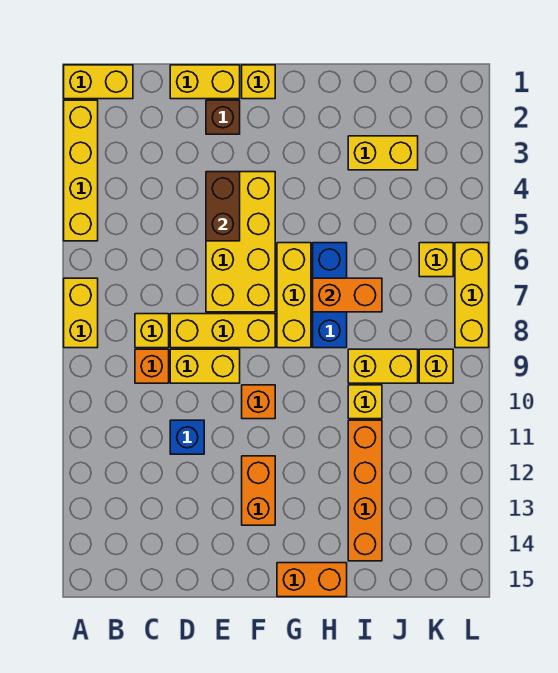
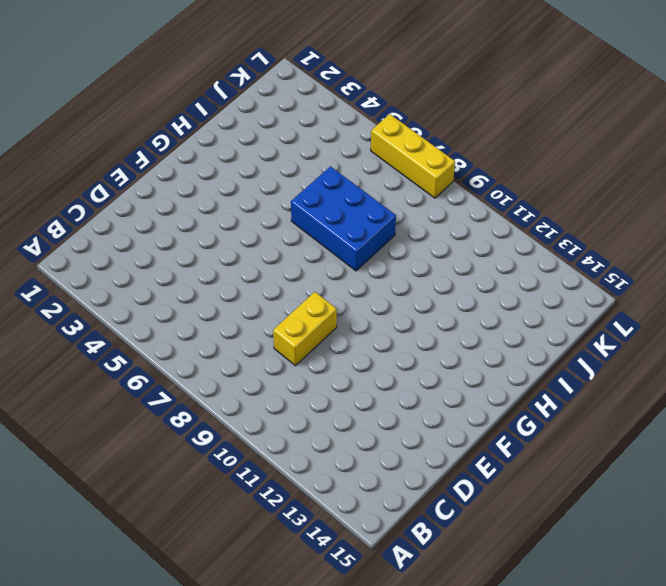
blue brick H6:I8 level 1 -> blue brick H6:H8 level 1
none -> yellow brick A1:B1 level 1
none -> yellow brick A2:A5 level 1
none -> yellow brick A7:A8 level 1

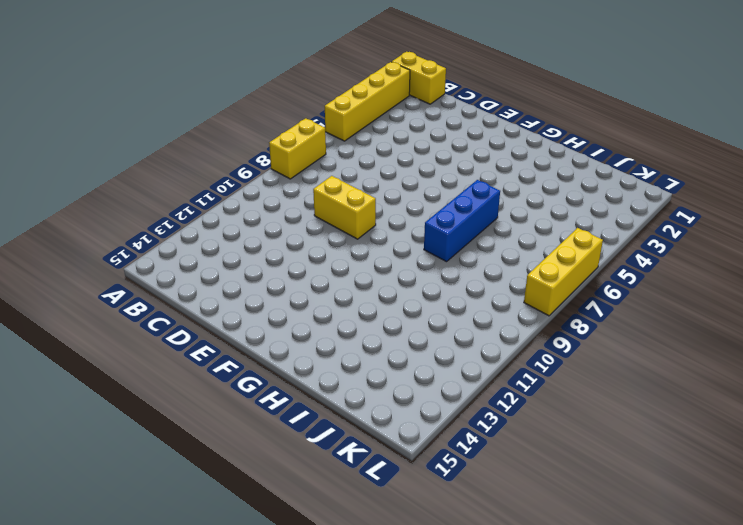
none -> yellow brick C8 level 1
none -> orange brick C9 level 1
none -> yellow brick D1:E1 level 1

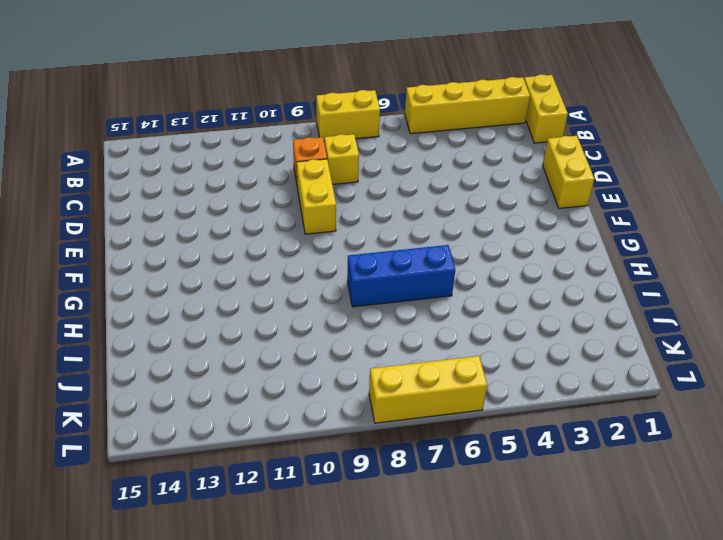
none -> yellow brick D8:F8 level 1
none -> blue brick D11 level 1
none -> brown brick E2 level 1

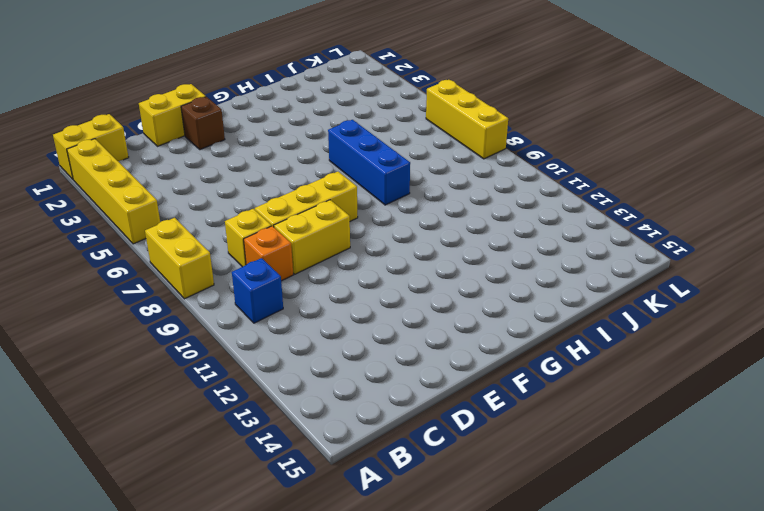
blue brick B10 level 1 -> blue brick D11 level 1
none -> yellow brick E4:F7 level 1
none -> yellow brick F1 level 1
none -> orange brick F10 level 1

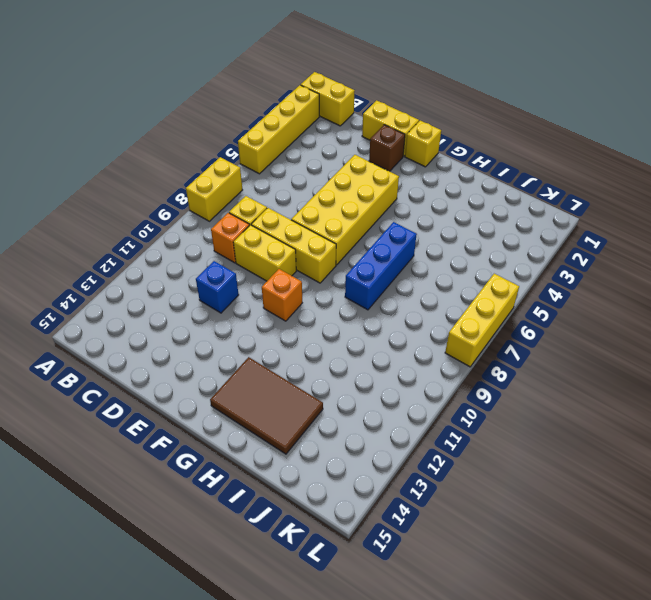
brown tile G13:I14 level 1 -> orange brick I11:I14 level 1
none -> orange brick F12:F13 level 1
none -> yellow brick G6:G8 level 1
none -> orange brick G15:H15 level 1

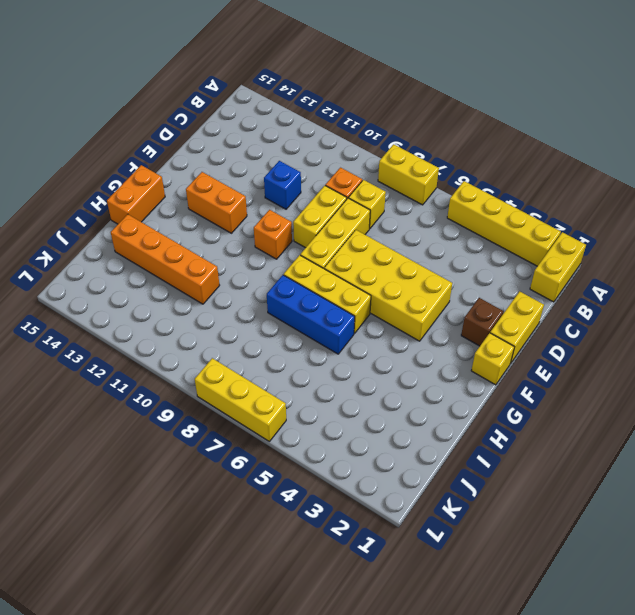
none -> yellow brick I3:J3 level 1
none -> yellow brick I9:J9 level 1
none -> yellow brick I10 level 1

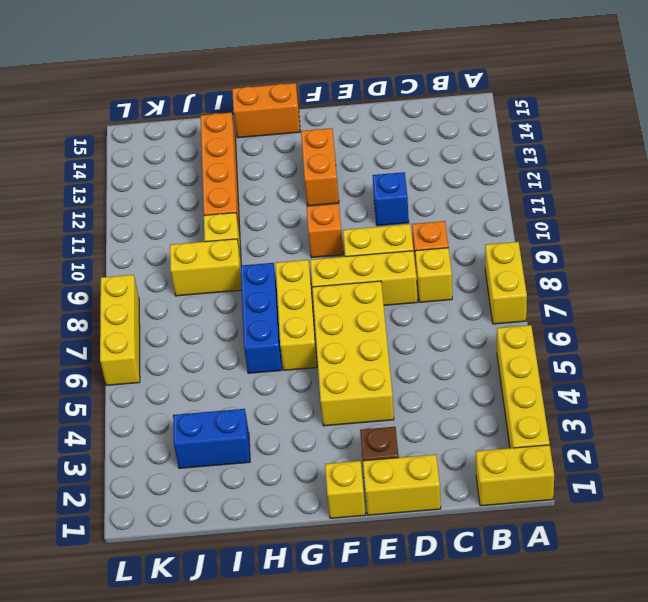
blue brick I3:J3 level 1 -> yellow brick I3:J3 level 1
none -> yellow brick K6 level 1
none -> yellow brick K9 level 1
none -> brown brick E4:E5 level 2

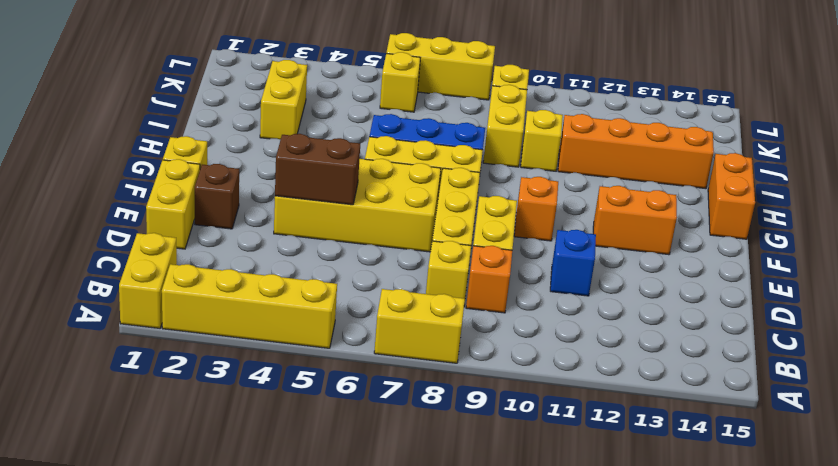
none -> orange brick H7:I7 level 2

